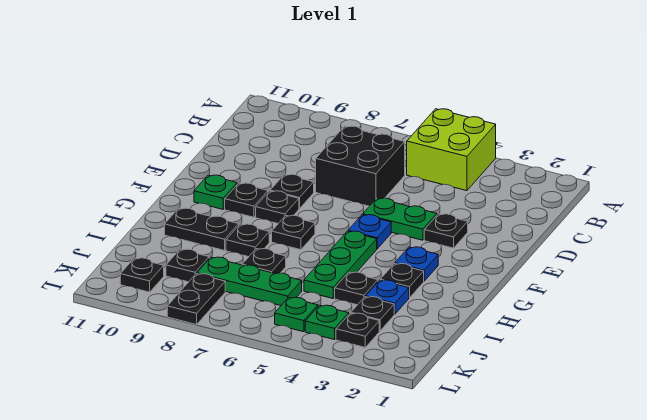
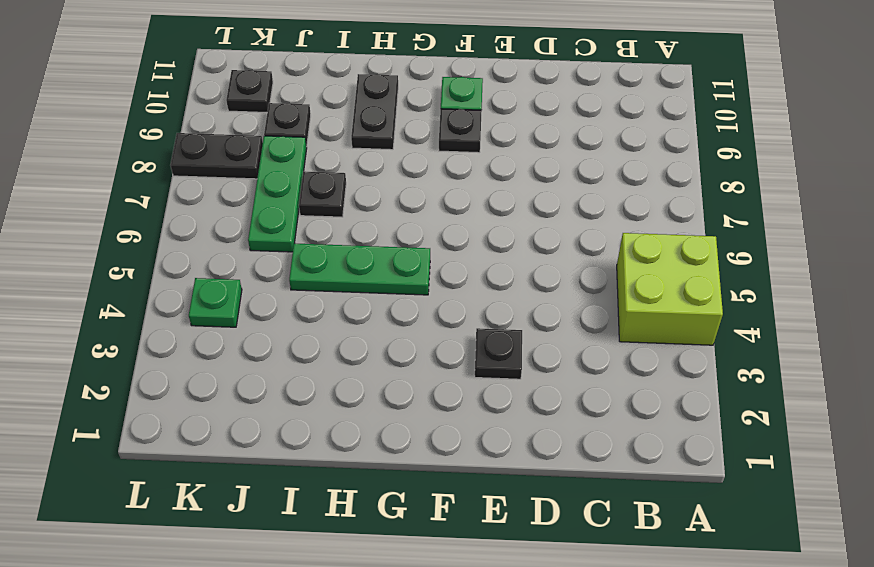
none -> black brick C6:D7 level 1
none -> green plate E4:E5 level 1
none -> black plate E8 level 1

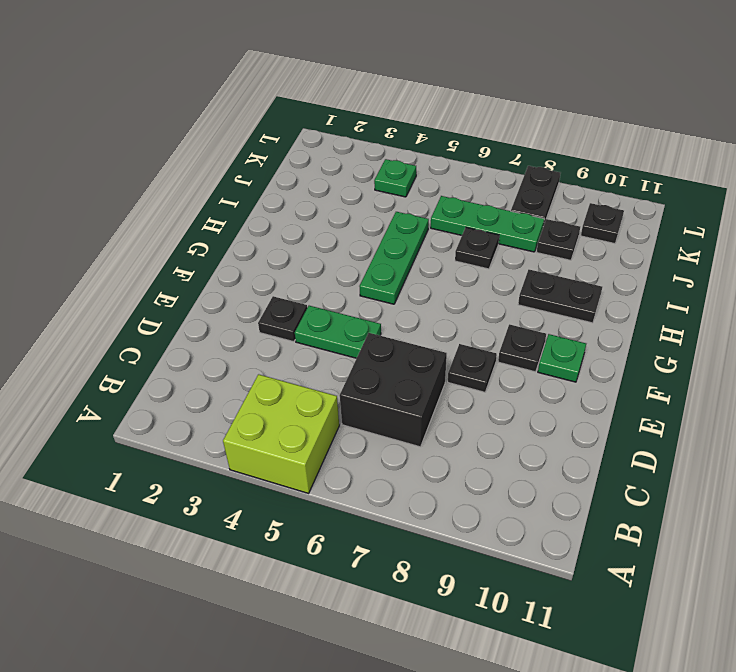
none -> blue plate F5 level 1
none -> black plate F8 level 1
none -> blue plate G3 level 1

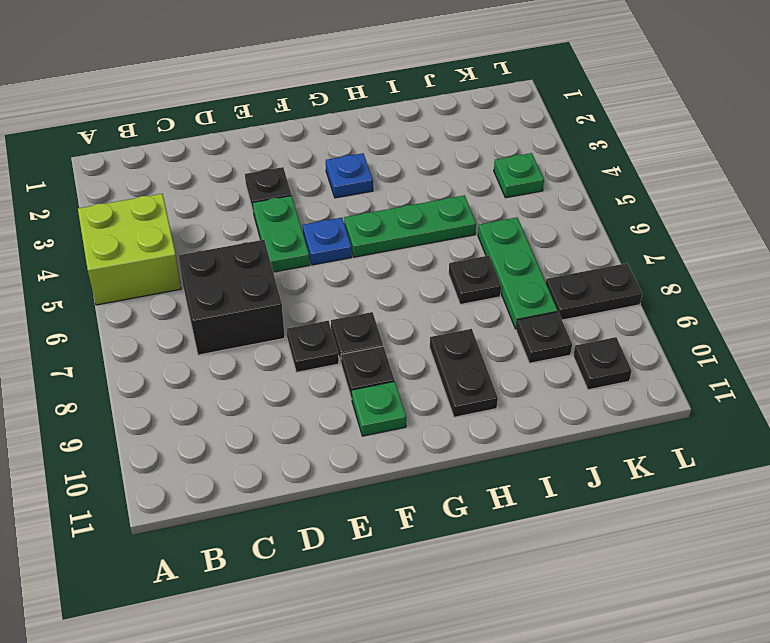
none -> black plate G7 level 1
none -> black plate H3 level 1
none -> black plate H8 level 1

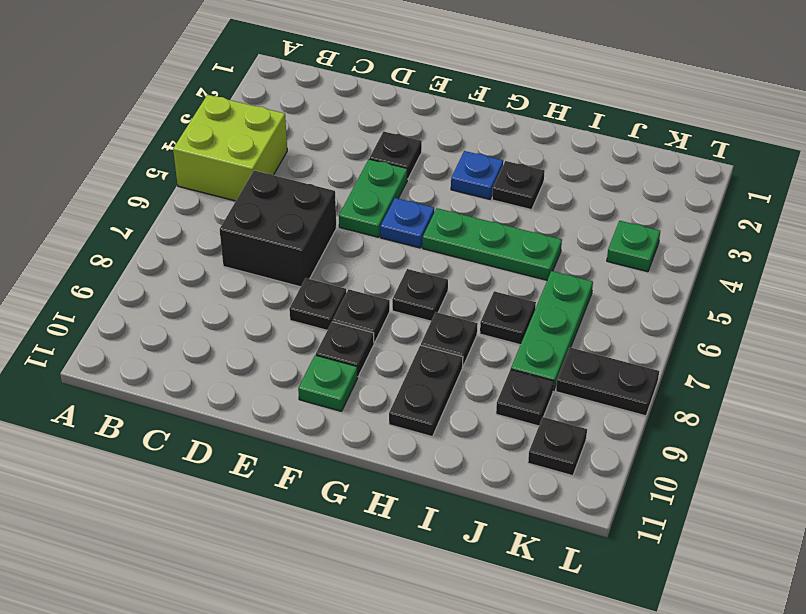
none -> blue plate I3 level 1
none -> black plate I4 level 1
none -> black plate J3 level 1

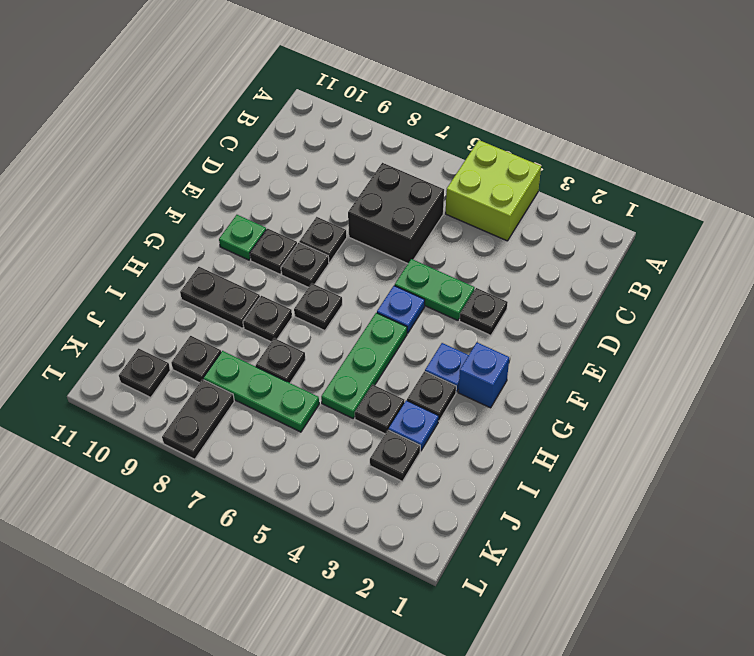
blue brick G2 level 1 -> none
none -> black plate K3 level 1
none -> green plate K4 level 1
none -> green plate K5 level 1

